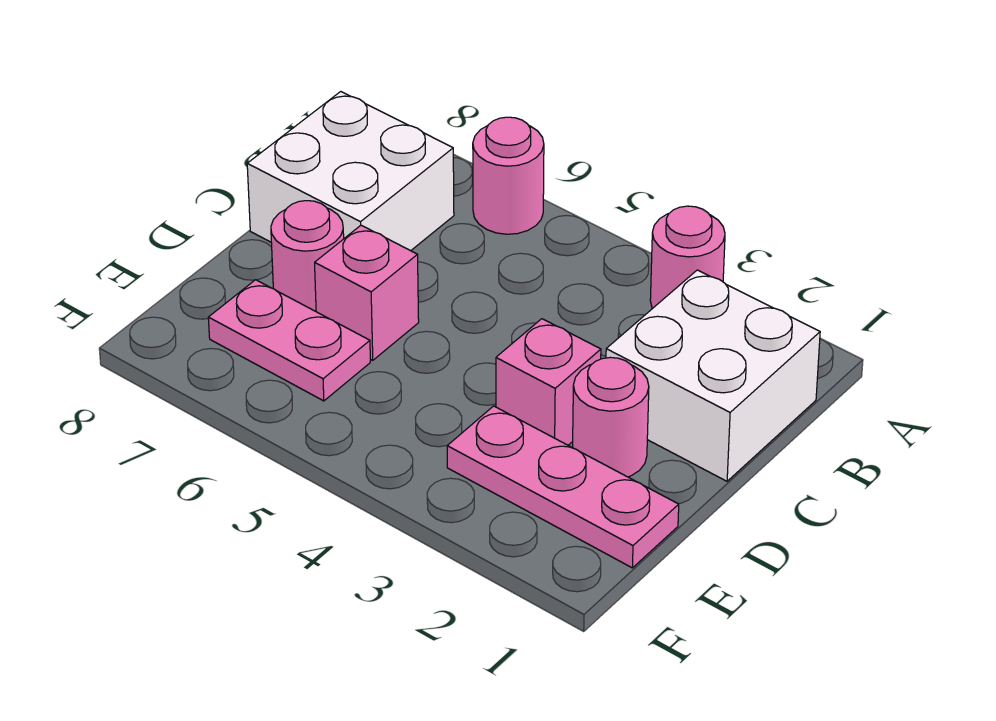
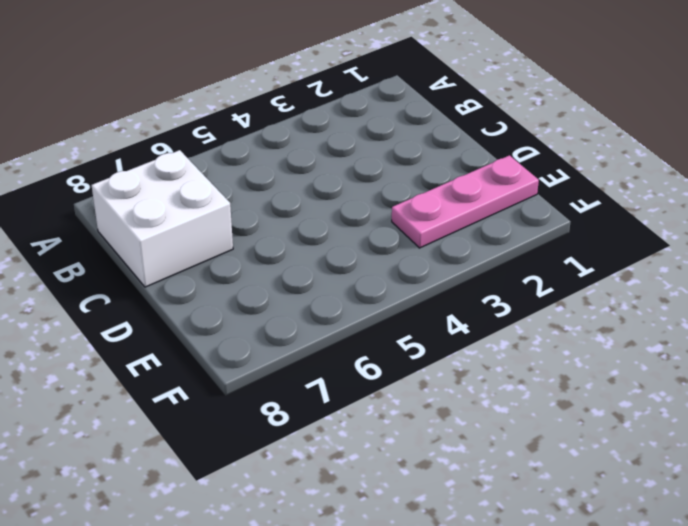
none -> pink round brick A3 level 1
none -> pink round brick A6 level 1

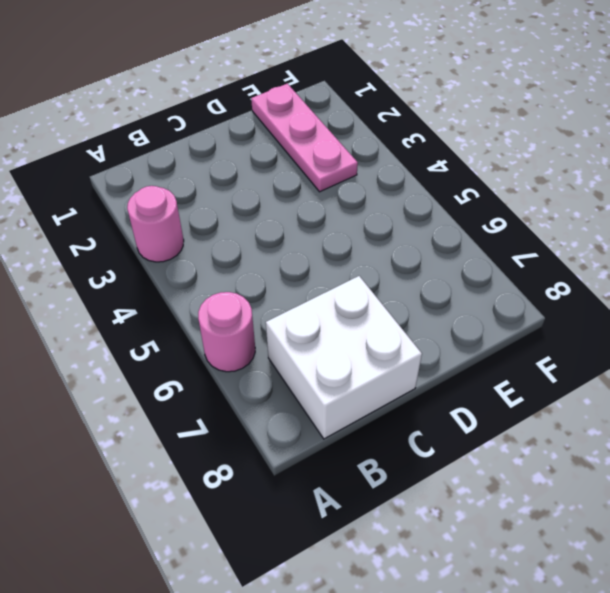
none -> white brick B1:C2 level 1
none -> pink round brick D2 level 1

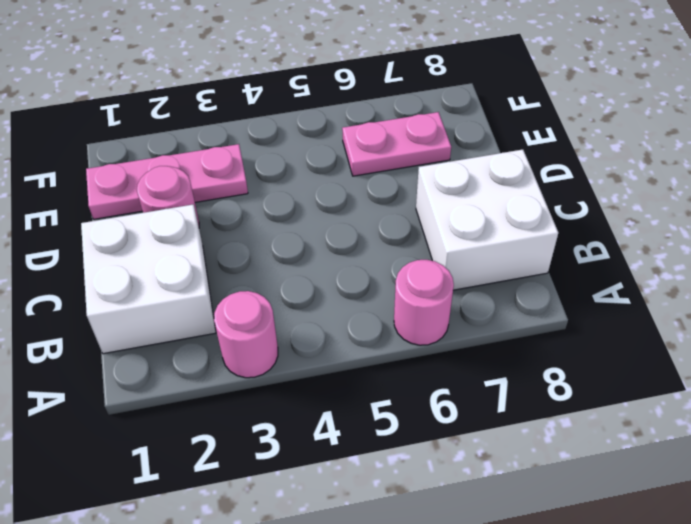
none -> pink brick D3 level 1
none -> pink brick D6 level 1

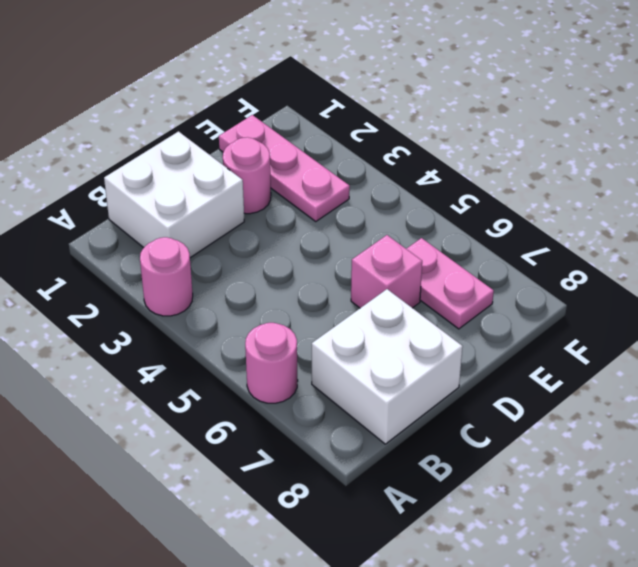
none -> pink brick D3 level 1
none -> pink round brick D7 level 1

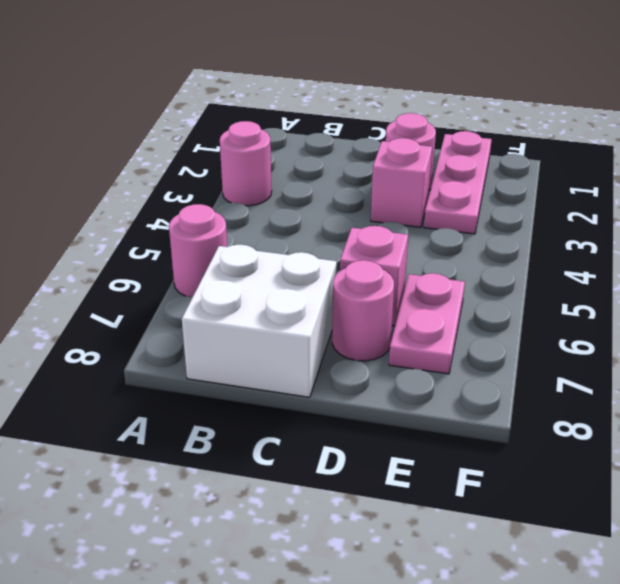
none -> white brick B1:C2 level 1

